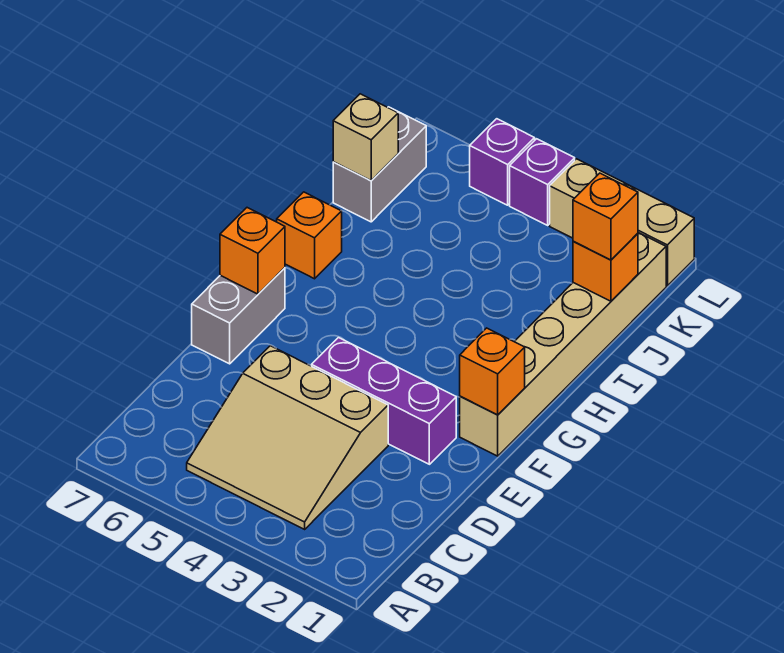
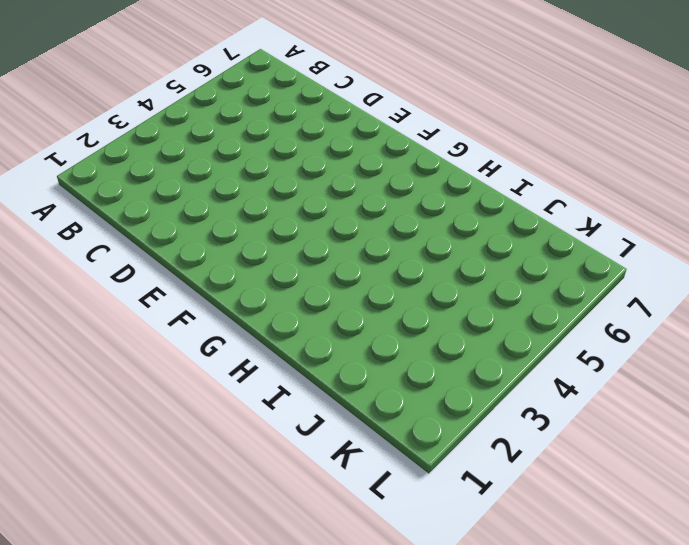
none -> tan slope B3:D5 level 1 top D
none -> purple brick E2:E4 level 1
none -> grey brick E7:F7 level 1

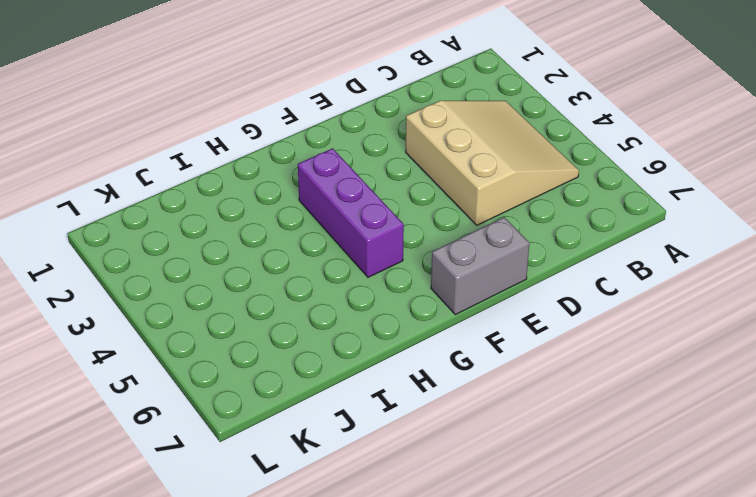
purple brick G3:G5 level 1 -> purple brick E2:E4 level 1
none -> tan brick F1:K1 level 1
none -> orange brick H7 level 1
none -> grey brick J7:K7 level 1

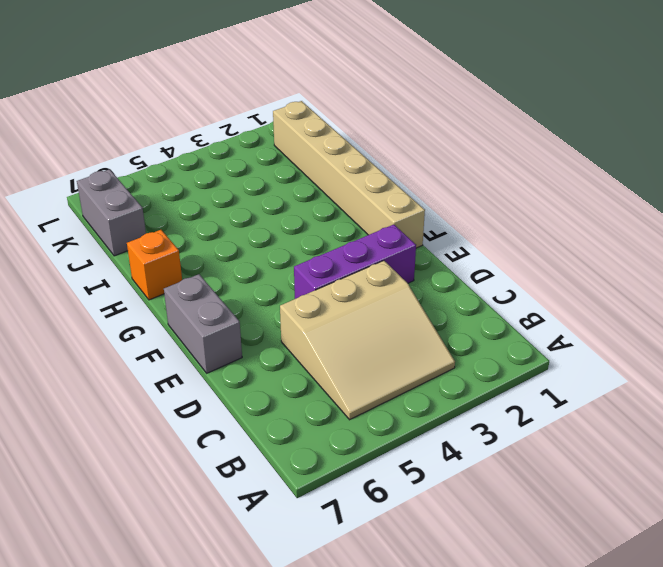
none -> tan brick L1:L3 level 1
none -> purple brick L4 level 1
none -> purple brick L5 level 1

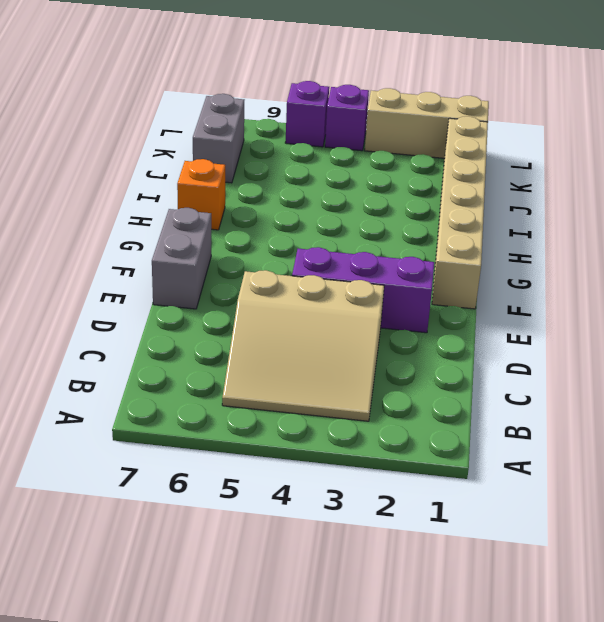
none -> orange brick F1 level 2
none -> orange brick F7 level 2
none -> orange brick J1 level 2

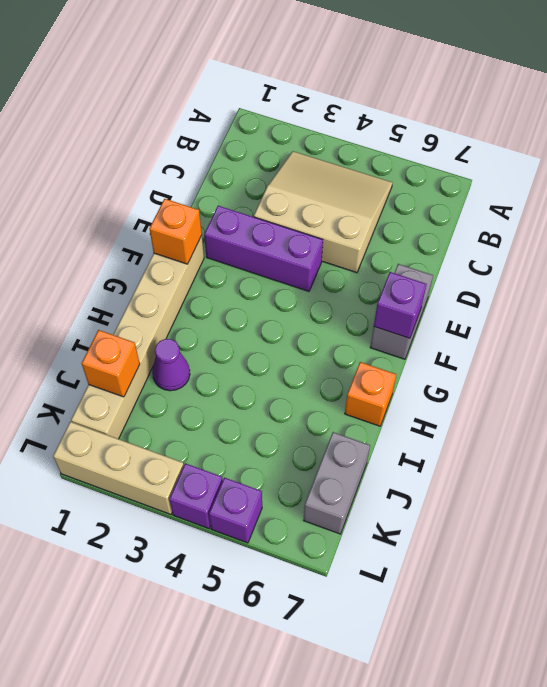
purple brick F7 level 2 -> orange brick F7 level 2
purple cone I2 level 1 -> none
none -> tan brick J7 level 2
none -> orange brick J1 level 3

